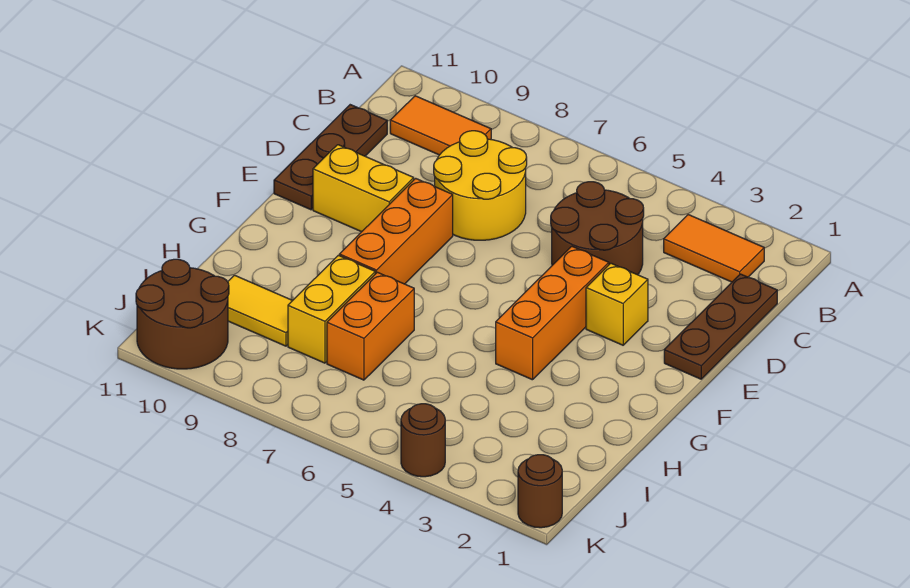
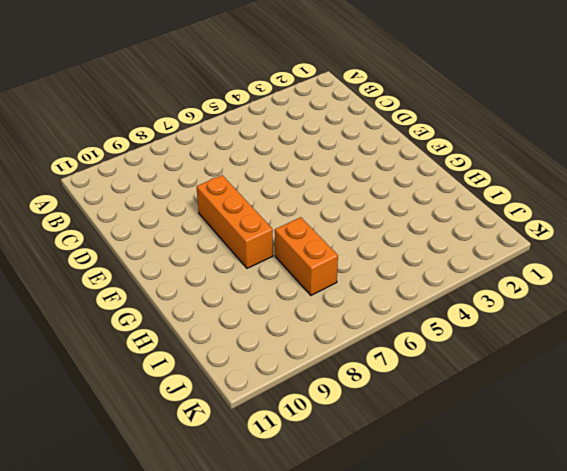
none -> orange tile B2:B3 level 1
none -> orange tile B9:B10 level 1
none -> brown plate C1:E1 level 1

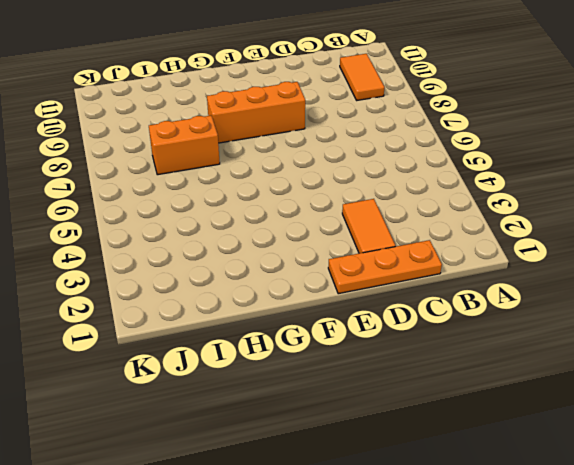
orange plate C1:E1 level 1 -> brown plate C1:E1 level 1
orange tile D2:D3 level 1 -> orange tile B2:B3 level 1
none -> brown round brick C4:D5 level 1
none -> yellow round brick C7:D8 level 1
none -> brown plate C11:E11 level 1

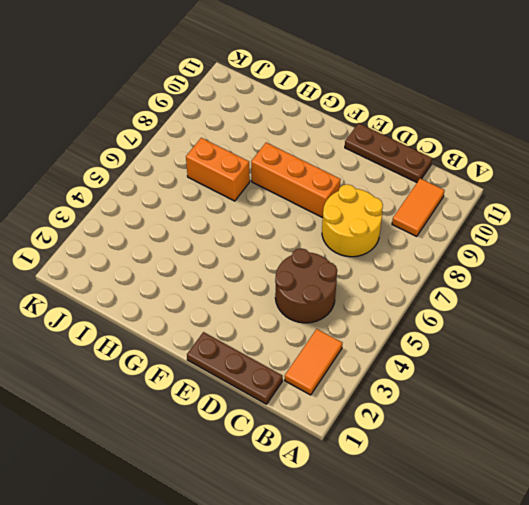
none -> yellow brick E3 level 1
none -> orange brick E4:G4 level 1
none -> yellow brick E9:E10 level 1

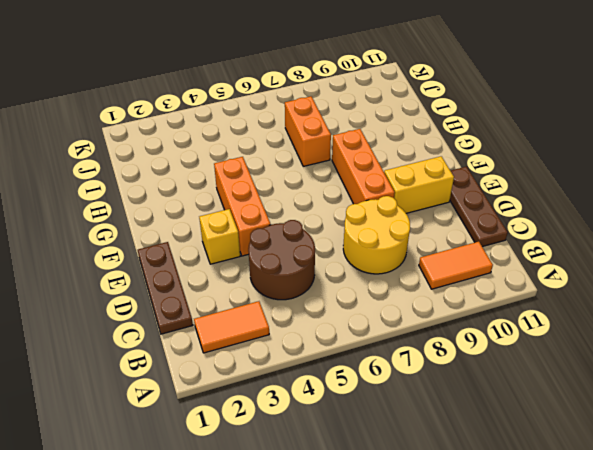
none -> yellow brick H8:I8 level 1
none -> yellow tile I9:I10 level 1
none -> brown round brick J10:K11 level 1

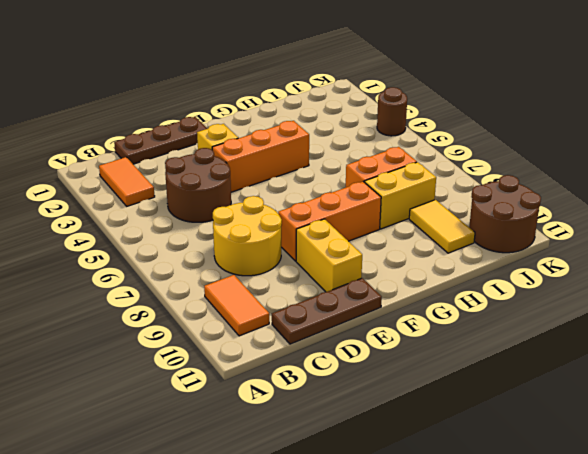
none -> brown round brick K1 level 1

